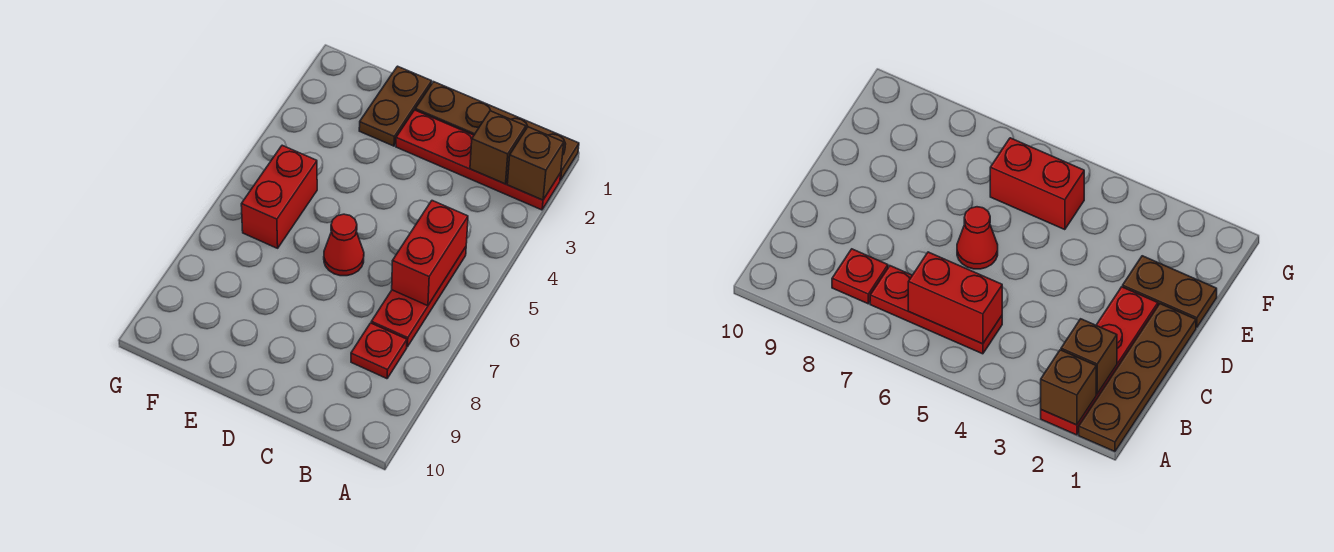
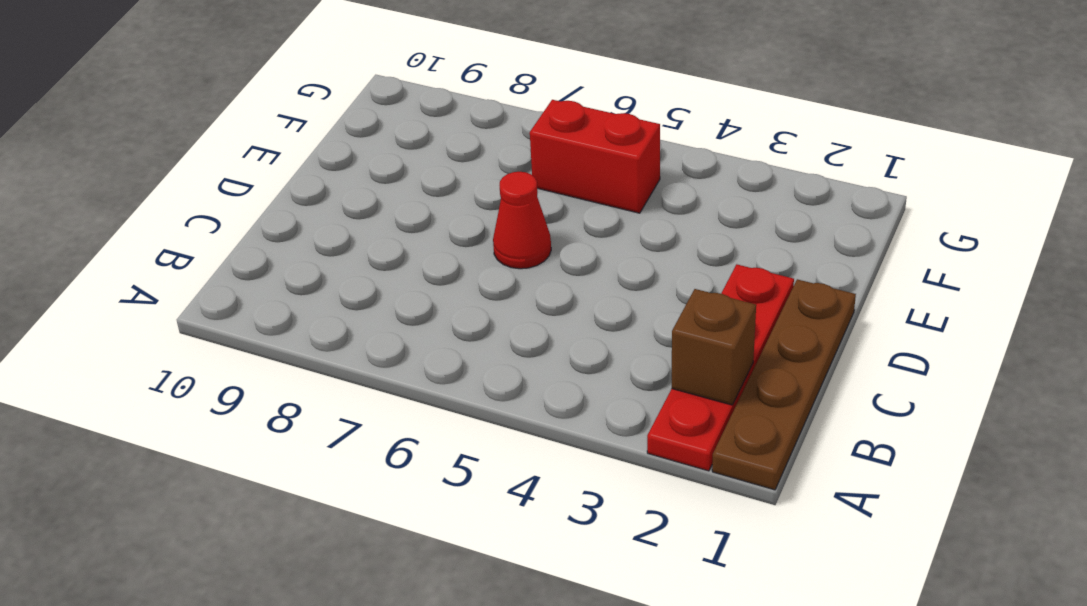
none -> red plate B5:B7 level 1
none -> red plate B8 level 1

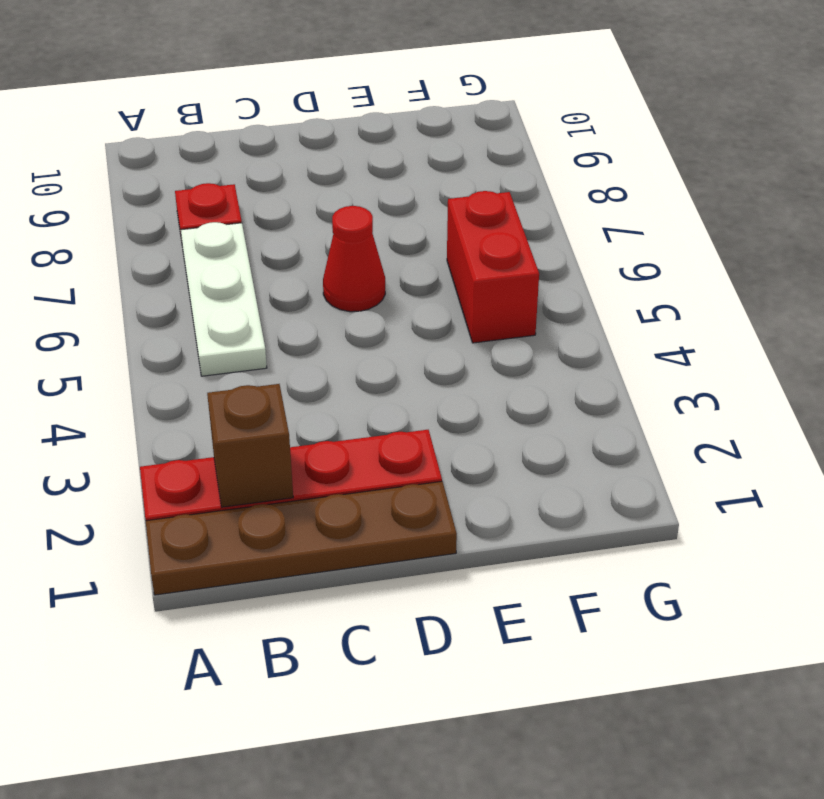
white plate B5:B7 level 1 -> red plate B5:B7 level 1
none -> brown plate E1:E2 level 1
none -> brown brick A2 level 2

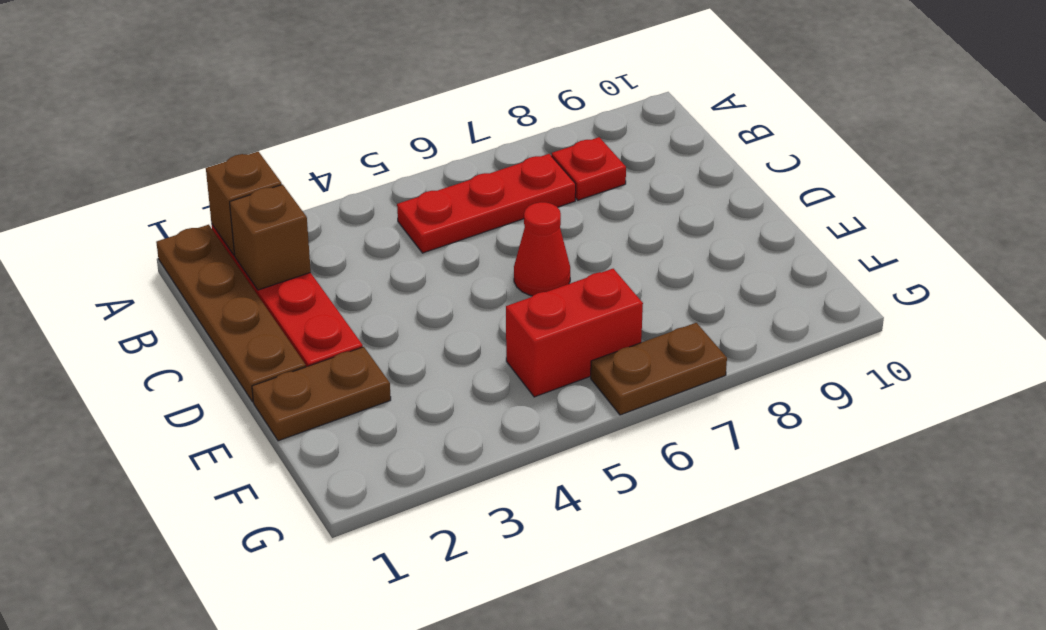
brown plate G6:G7 level 1 -> none
none -> red brick B5:B6 level 2

